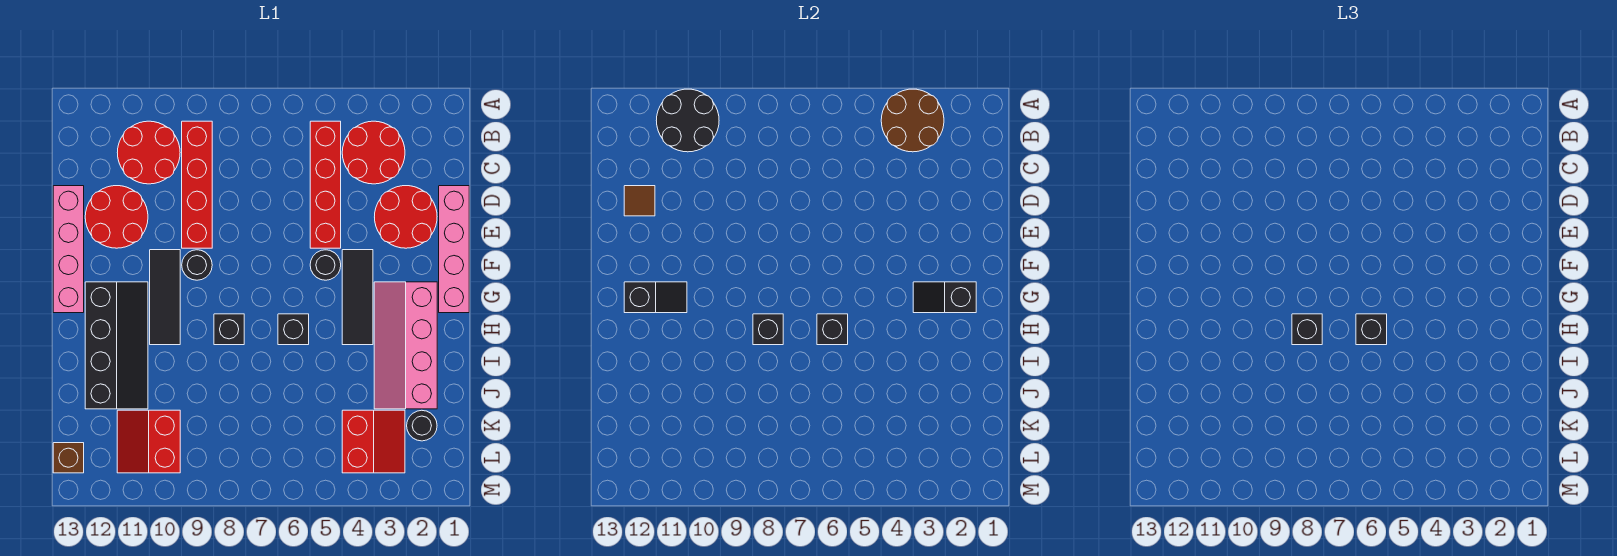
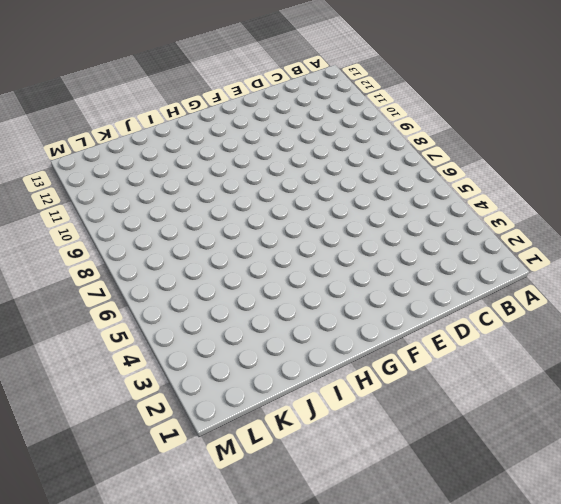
none -> red round brick B3:C4 level 1
none -> red brick B5:E5 level 1
none -> red brick B9:E9 level 1

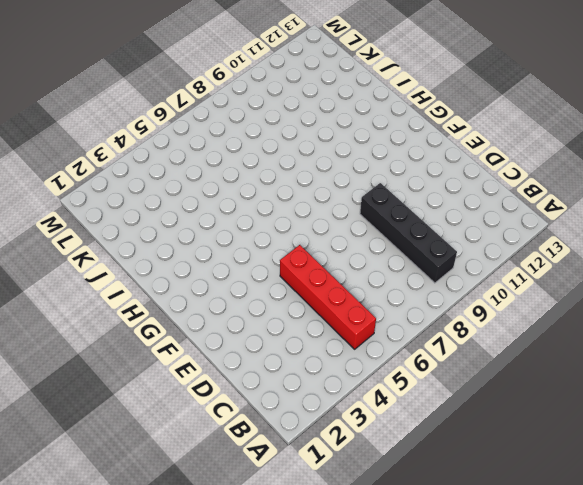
black brick B9:E9 level 1 -> red brick B9:E9 level 1
none -> red round brick B3:C4 level 1
none -> red round brick B10:C11 level 1
none -> pink brick D1:G1 level 1

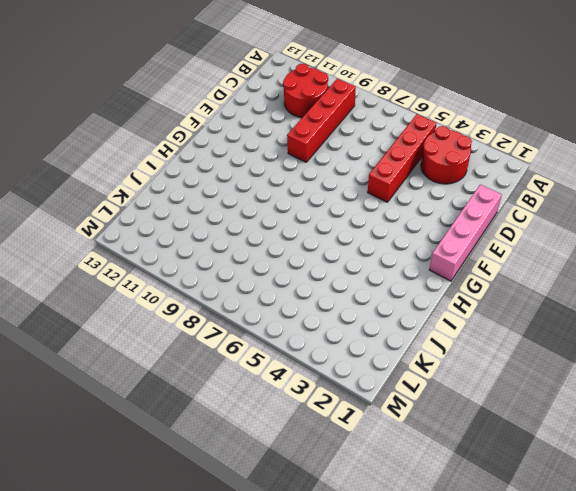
none -> red round brick D2:E3 level 1
none -> red round brick D11:E12 level 1
none -> pink brick D13:G13 level 1

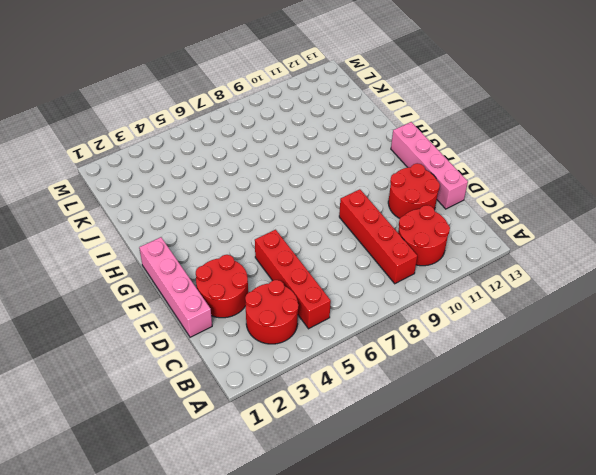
none -> black tile F4:H4 level 1
none -> black round brick F5 level 1
none -> black round brick F9 level 1

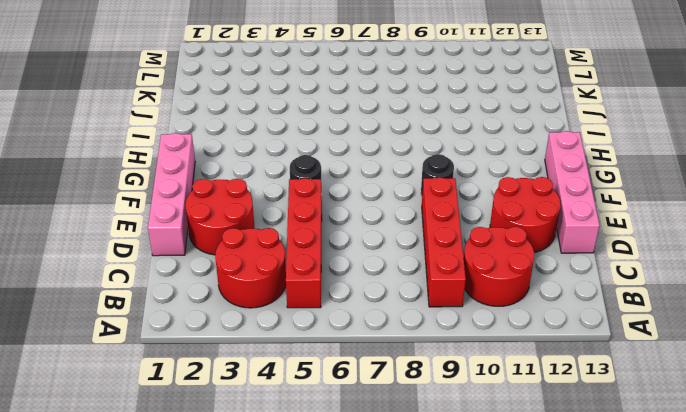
none -> black tile F4:H4 level 1
none -> black tile F10:H10 level 1
none -> pink slope G2:J3 level 1 top 2

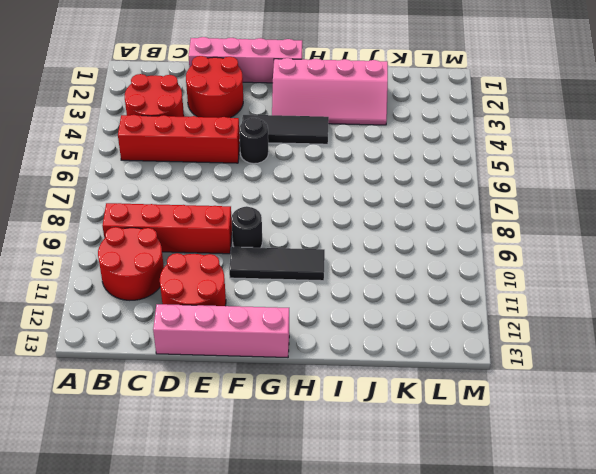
none -> black slope G11:J12 level 1 top 12
none -> black brick H6 level 1
none -> black brick H8 level 1

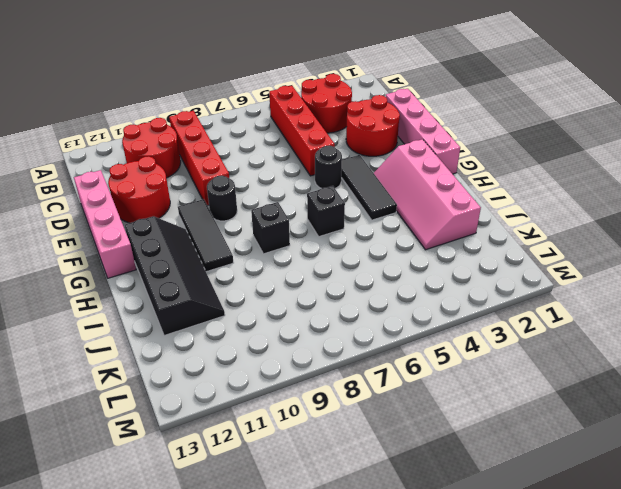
none -> black round brick K2 level 1
none -> red slope K3:L4 level 1 top 4
none -> red slope K10:L11 level 1 top 10

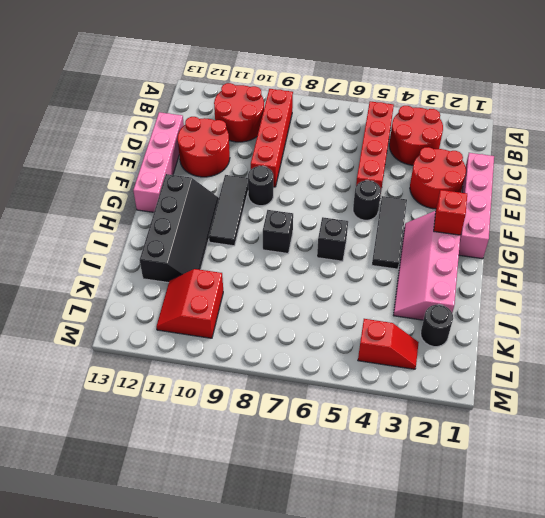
red brick G2 level 2 -> black slope G2:G3 level 2 top 2
red slope L3:L4 level 1 top 4 -> red slope K3:L4 level 1 top 4
none -> brown brick L13 level 1
none -> brown round brick A3:B4 level 2
none -> black round brick A10:B11 level 2

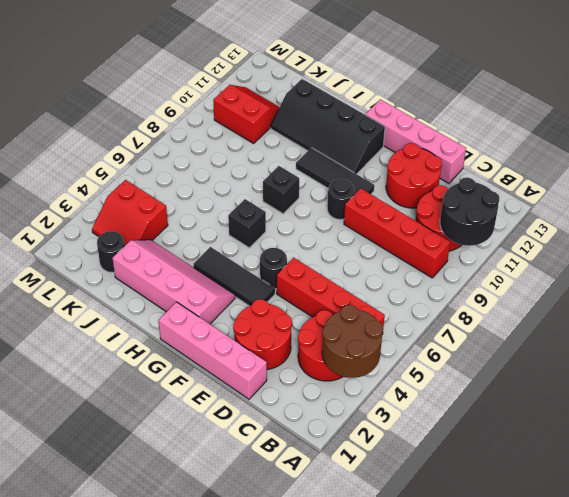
none -> brown brick L13 level 1
none -> brown tile D12 level 2
none -> black slope G2:G3 level 2 top 2

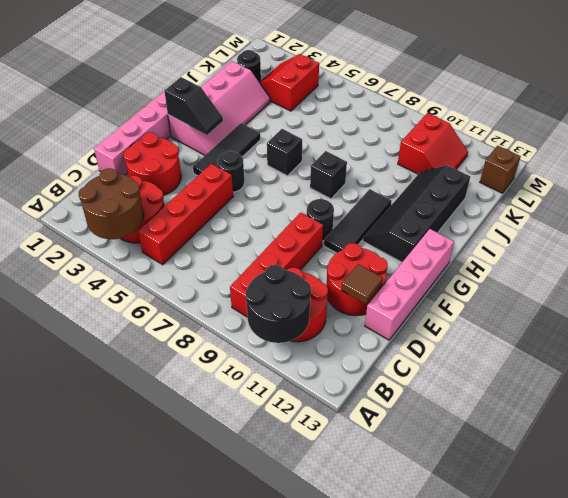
none -> black slope G11:G12 level 2 top 12
none -> black brick H6 level 2
none -> black brick H8 level 2

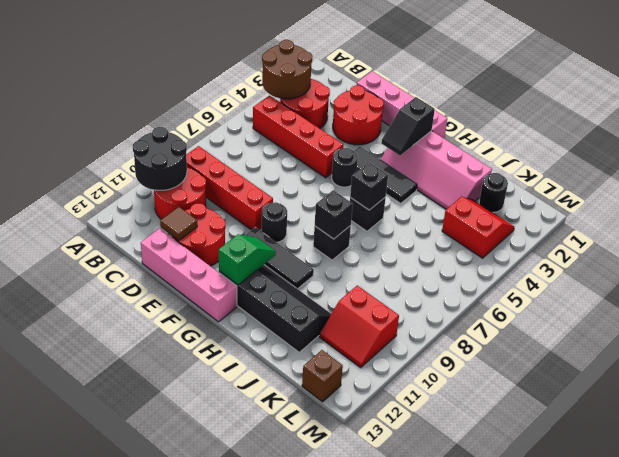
green slope G11:G12 level 2 top 12 -> black slope G11:G12 level 2 top 12
none -> black brick H6 level 3
none -> black brick H8 level 3

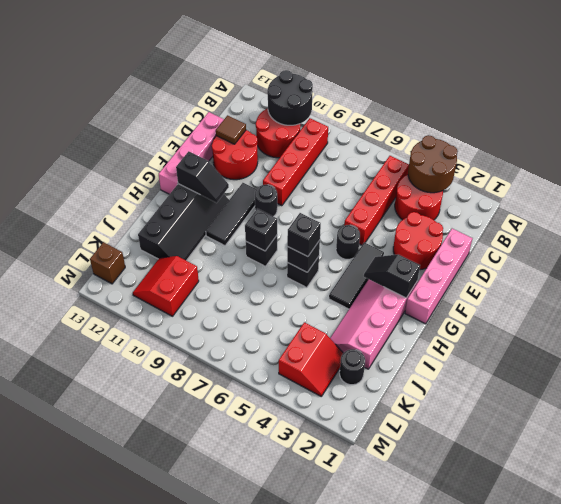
none -> black brick H8 level 3

